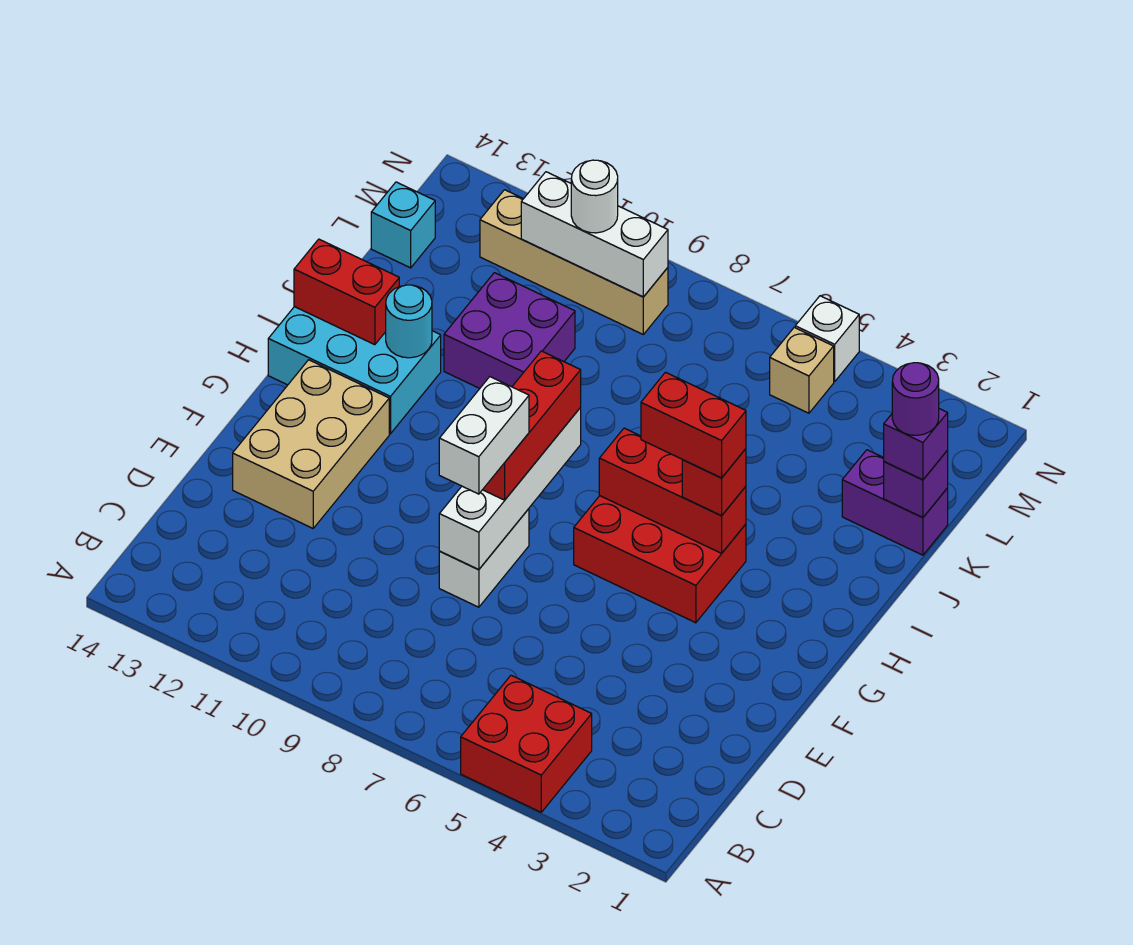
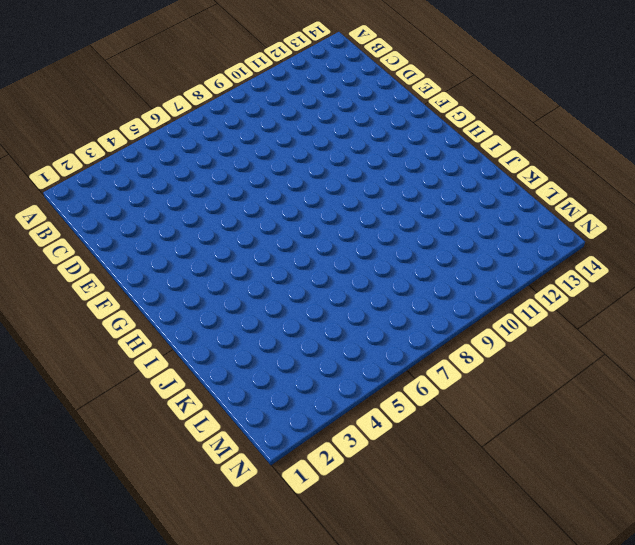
none -> red brick A4:B5 level 1
none -> white brick E8:F8 level 1
none -> tan brick E12:G13 level 1

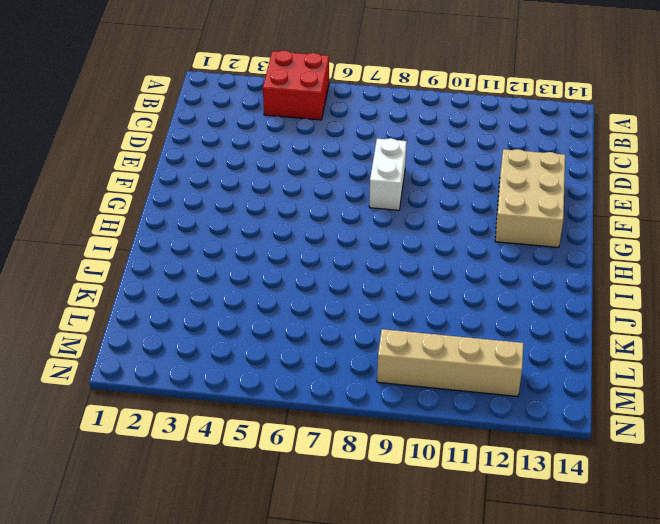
none -> red brick G4:H6 level 1
none -> cyan brick H12:I14 level 1
none -> purple brick J10:K11 level 1

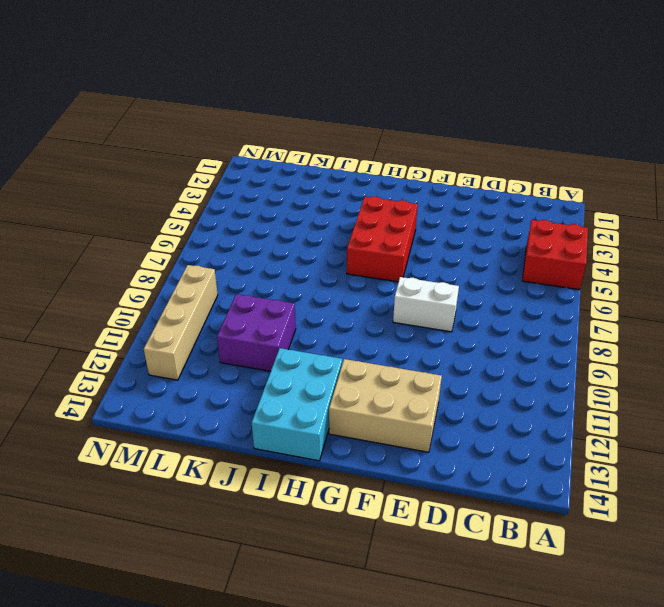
none -> purple brick K1:K2 level 1
none -> cyan brick L14 level 1
none -> tan brick M5 level 1

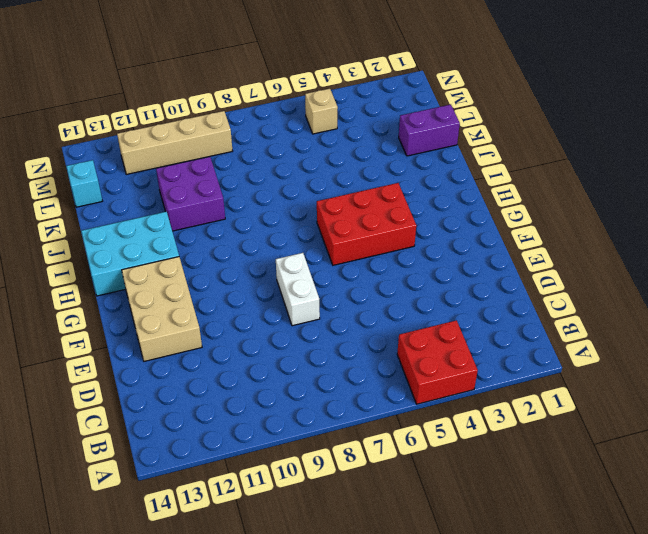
none -> white brick N5 level 1
none -> white brick E8:H8 level 2
none -> red brick H4:H6 level 2

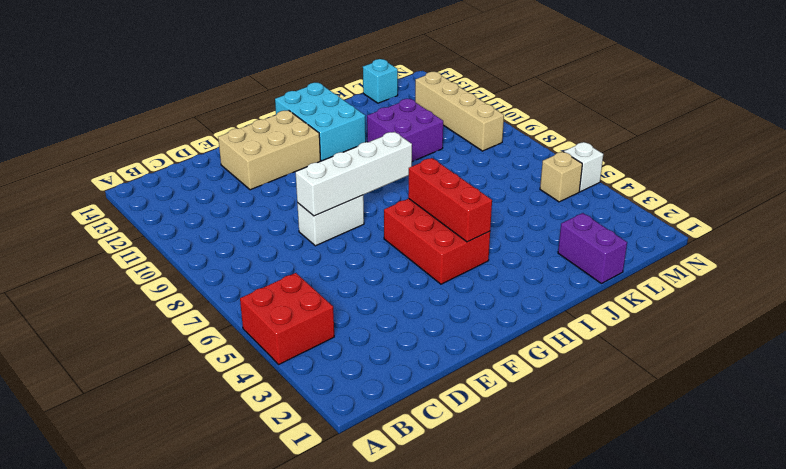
none -> cyan round brick I12 level 2
none -> red brick I13:I14 level 2
none -> purple brick K1 level 2

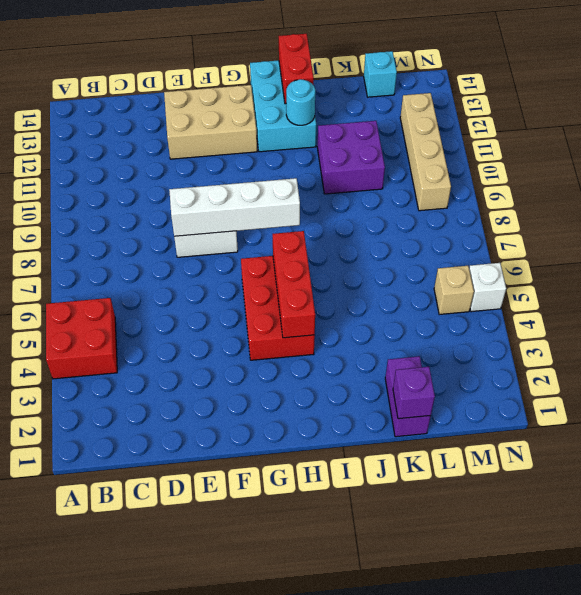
none -> white brick M9:M11 level 2
none -> red brick F8:H8 level 3
none -> red brick H4 level 3

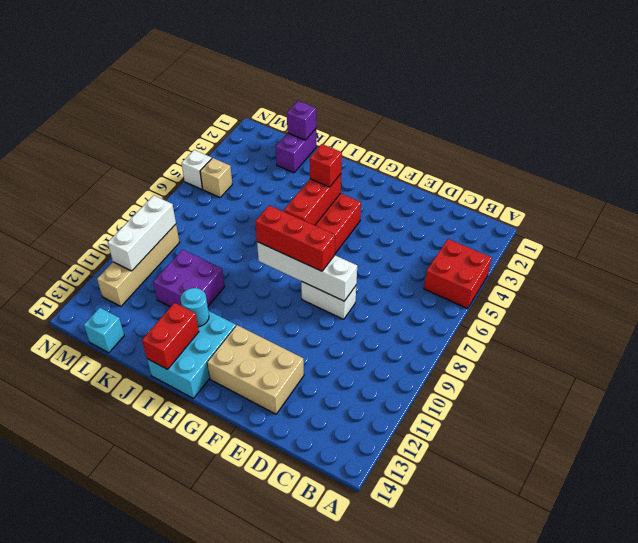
none -> purple brick K1 level 3
none -> white round brick M10 level 3
none -> white brick E8:F8 level 4

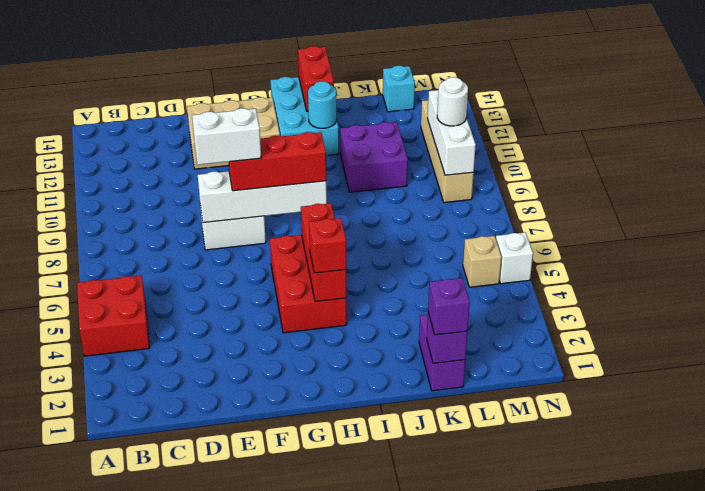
none -> red brick H4:H5 level 4
none -> purple round brick K1 level 4

